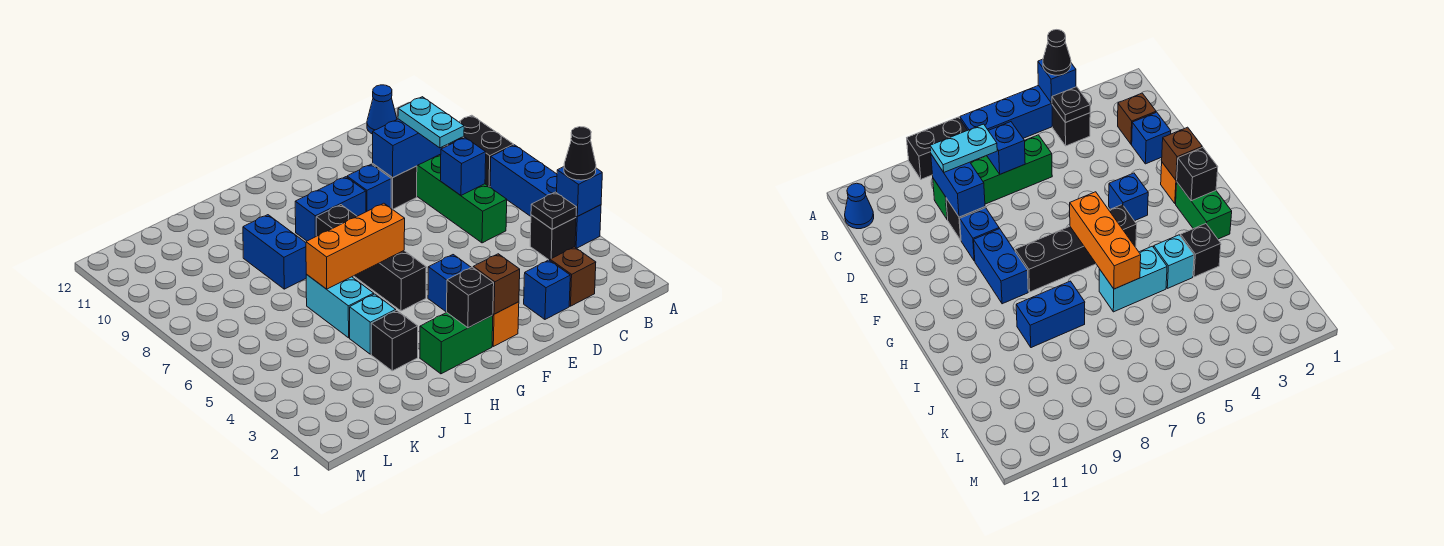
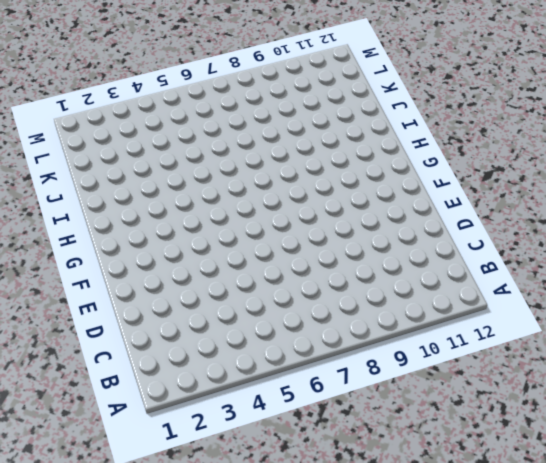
none -> blue brick A4:A7 level 1
none -> black brick A8:A9 level 1
none -> black brick B4 level 1

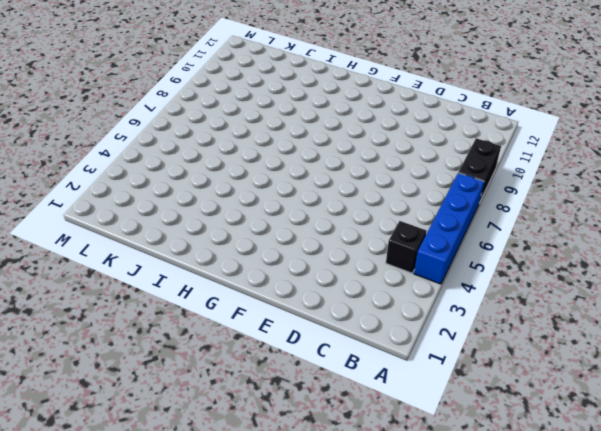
none -> blue cone B12 level 1
none -> brown brick C2 level 1
none -> green brick C6:C9 level 1

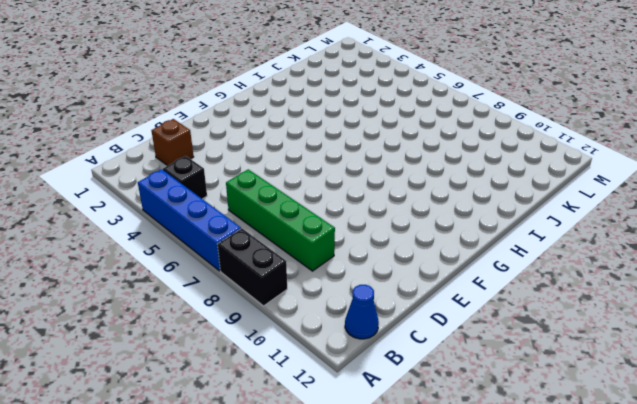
none -> blue brick D2 level 1
none -> black brick D9 level 1
none -> blue brick E9 level 1

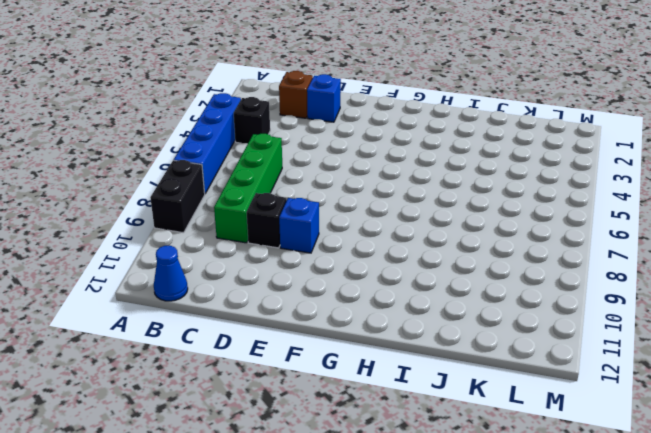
none -> orange brick F2 level 1
none -> blue brick F4 level 1
none -> blue brick F9:G9 level 1

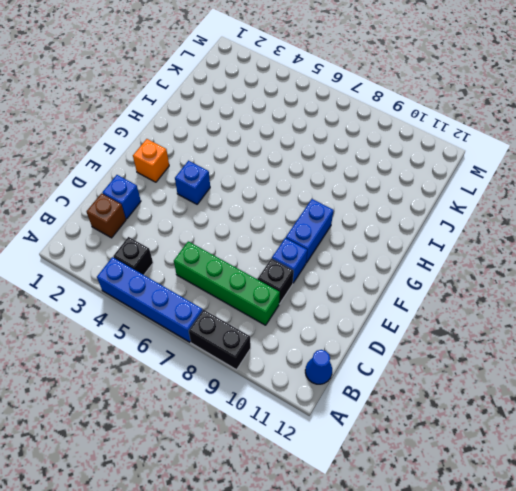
none -> green brick G2:H2 level 1
none -> black brick G5:G8 level 1
none -> black brick I3 level 1

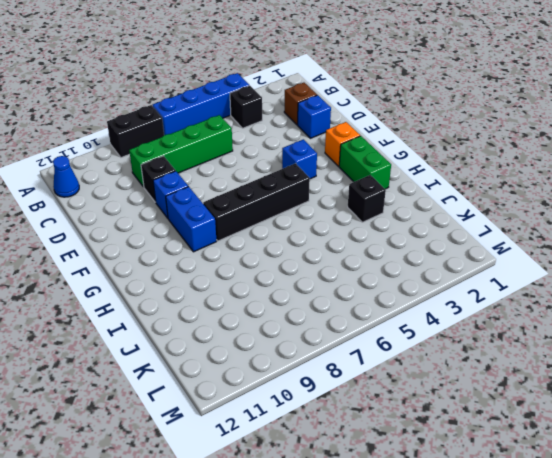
none -> cyan brick I4 level 1
none -> cyan brick I5:I6 level 1
none -> blue brick I8:I9 level 1

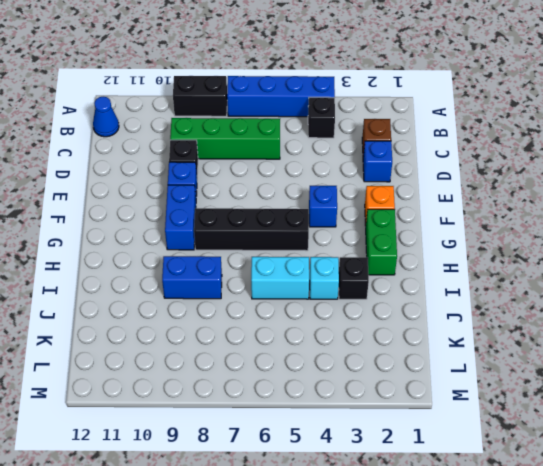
none -> blue brick A4 level 2
none -> black plate B4 level 2
none -> blue brick C7 level 2

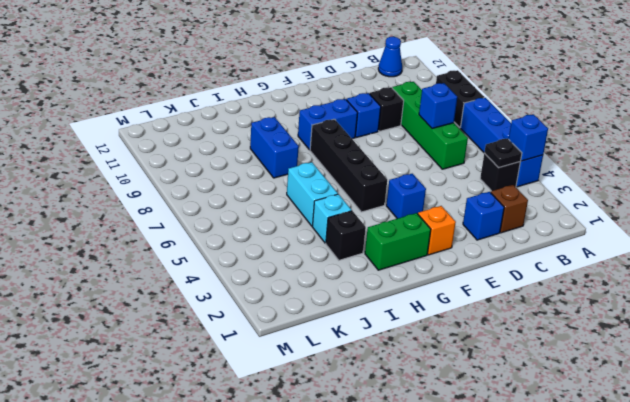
none -> blue brick C9:D9 level 2
none -> brown brick F2 level 2
none -> black brick G2 level 2

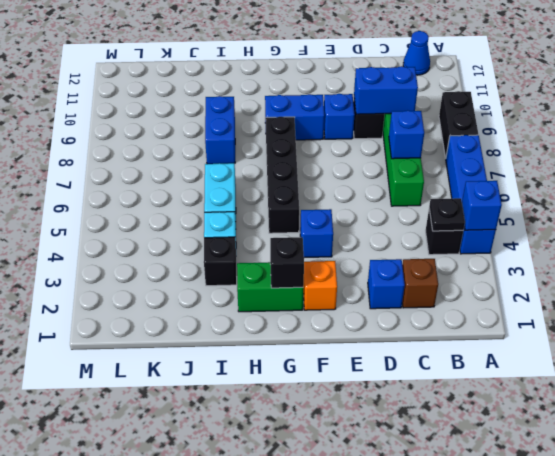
none -> brown brick F2 level 2
none -> orange brick G6:I6 level 2
none -> black cone A4 level 3

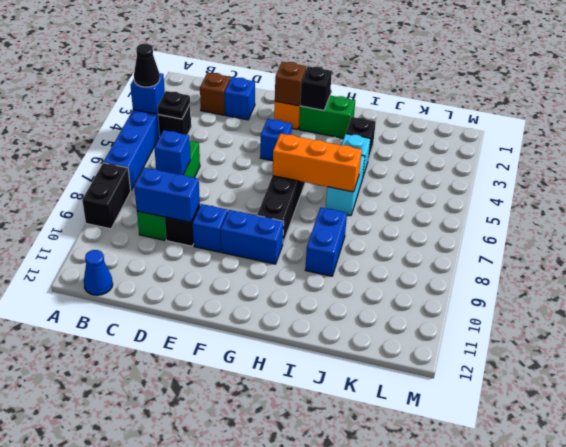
none -> cyan plate C8:C9 level 3

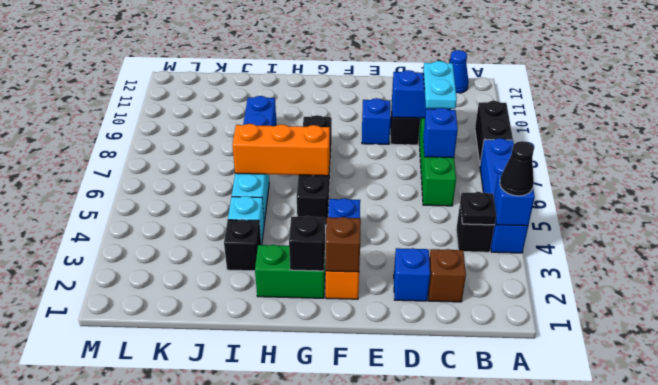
none -> blue brick F9:G9 level 1

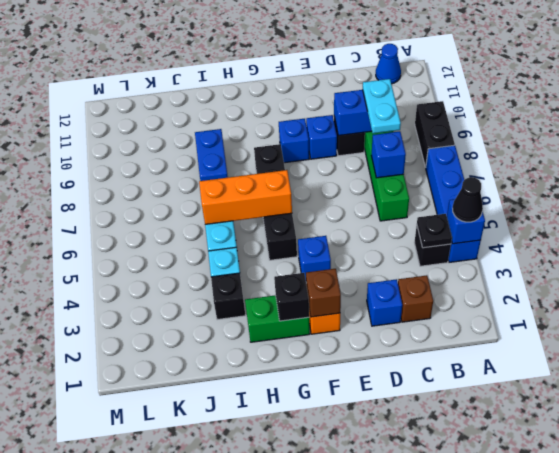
blue brick F9 level 1 -> blue brick F9:G9 level 1

